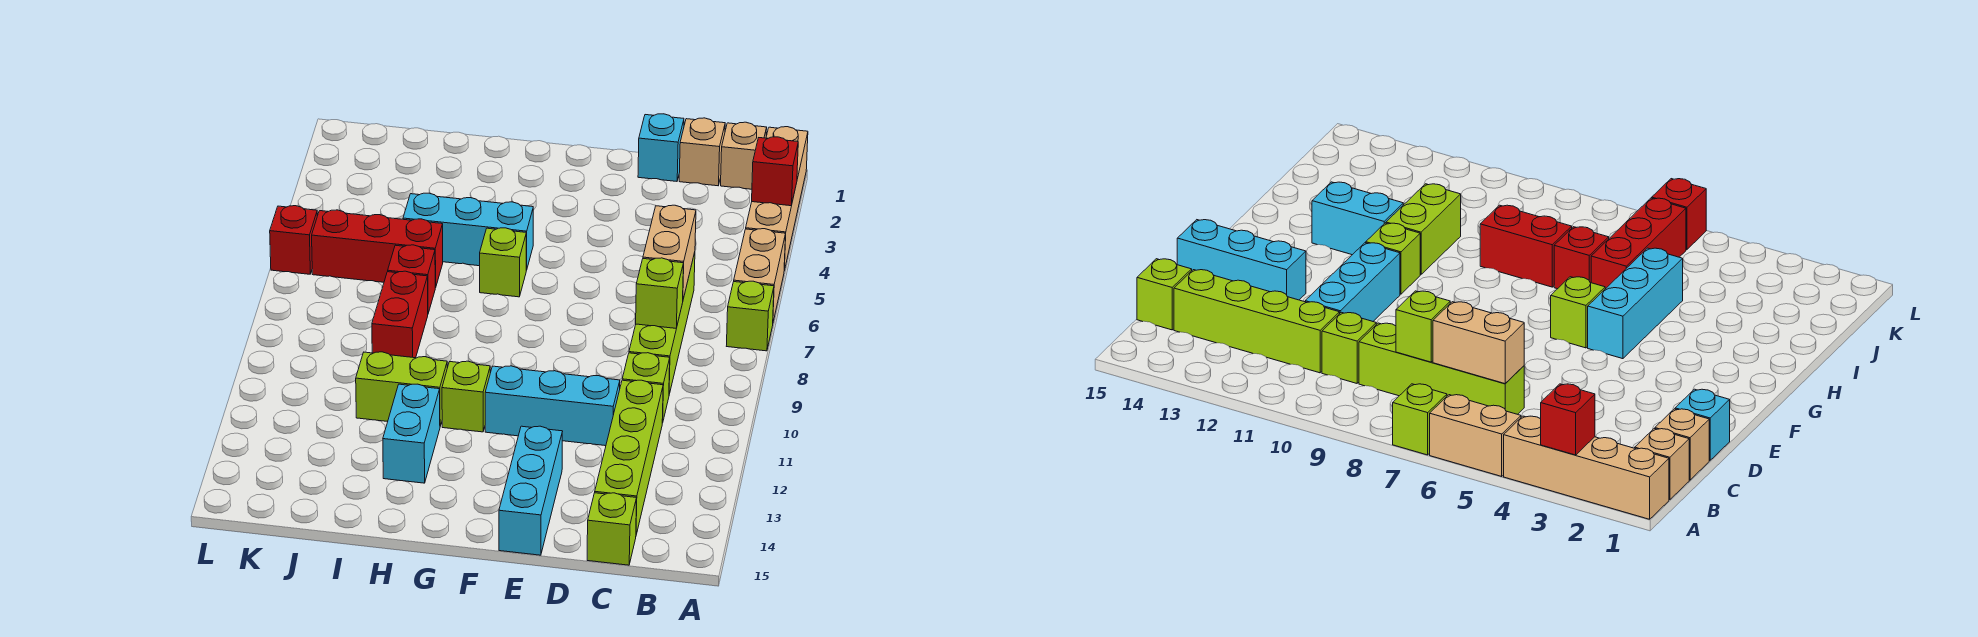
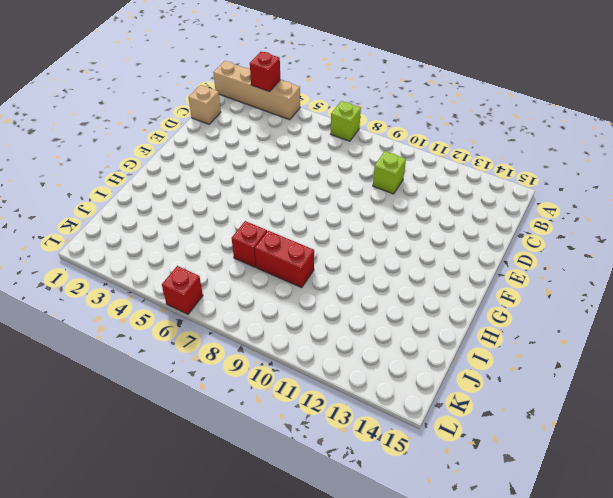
none -> tan brick A5:A6 level 1
none -> tan brick B1 level 1
none -> lime brick C6:C9 level 1

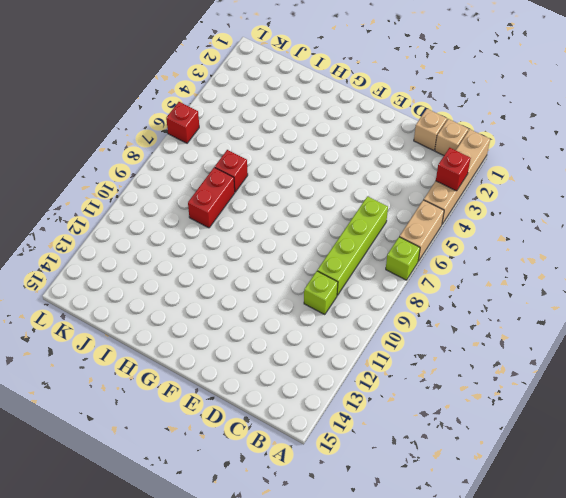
none -> lime brick C11:C14 level 1
none -> lime brick C15 level 1
none -> cyan brick D1 level 1

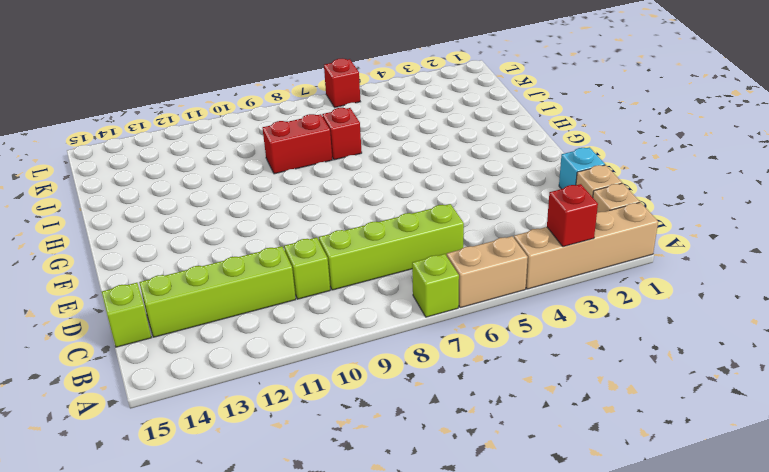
none -> cyan brick D11:F11 level 1
none -> cyan brick E13:E15 level 1
none -> cyan brick G5:I5 level 1

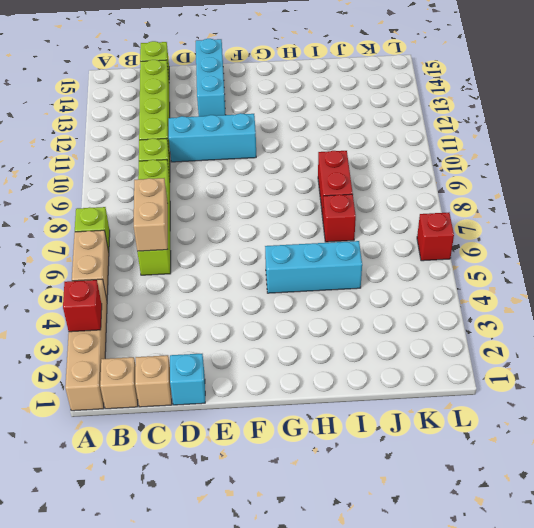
none -> lime brick G6 level 1
none -> lime brick G11 level 1
none -> lime brick H11:I11 level 1

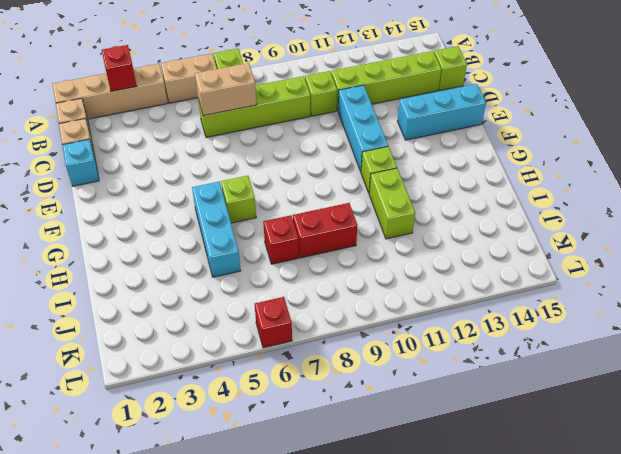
none -> cyan brick H12:H13 level 1
none -> red brick I6:K6 level 1
none -> lime brick C8 level 2

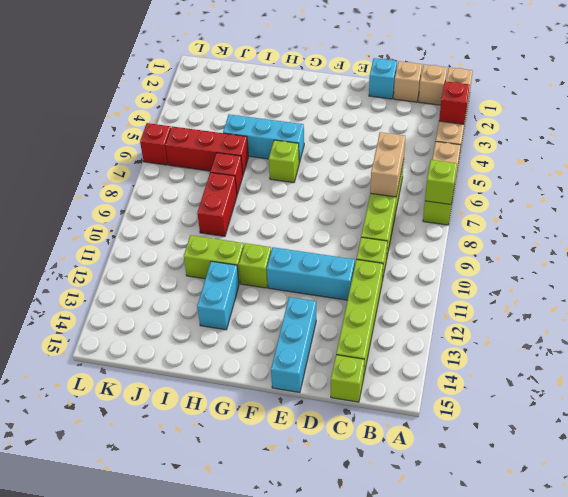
lime brick A7 level 2 -> lime brick C8 level 2

